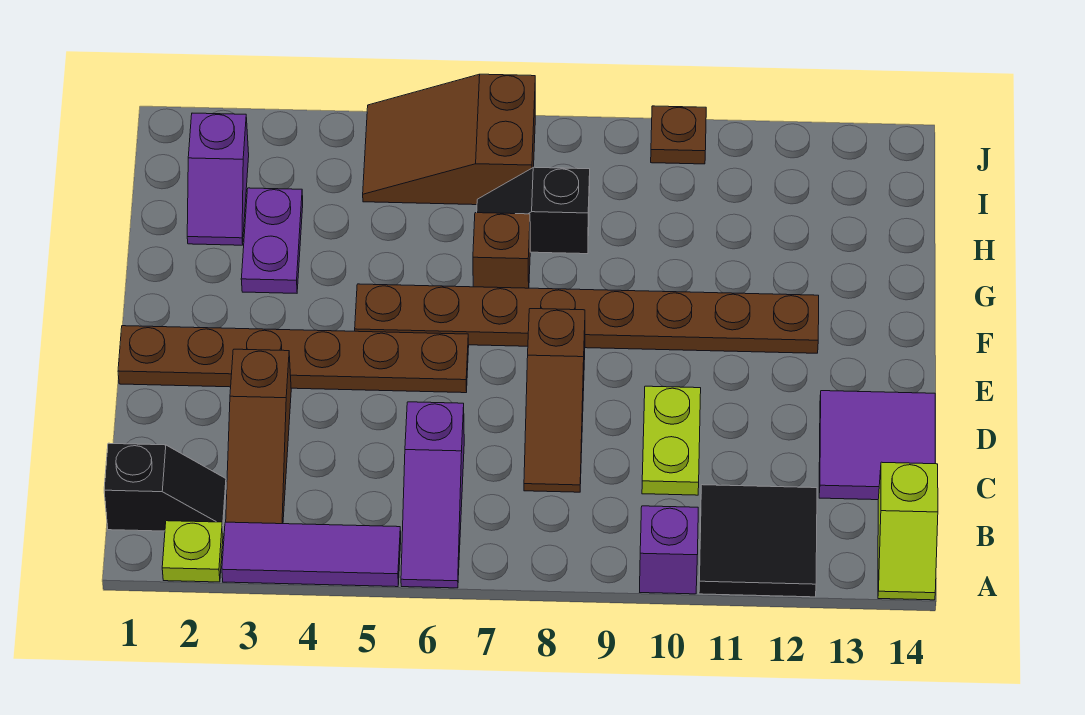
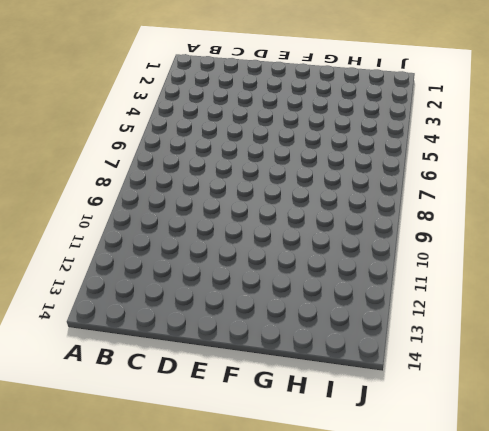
none -> lime plate A2 level 1
none -> purple tile A3:A5 level 1
none -> purple slope A6:C6 level 1 top C

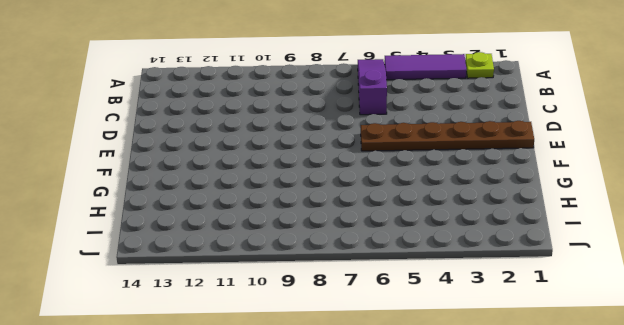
none -> purple brick A10 level 1
none -> black tile A11:B12 level 1
none -> lime slope A14:B14 level 1 top B

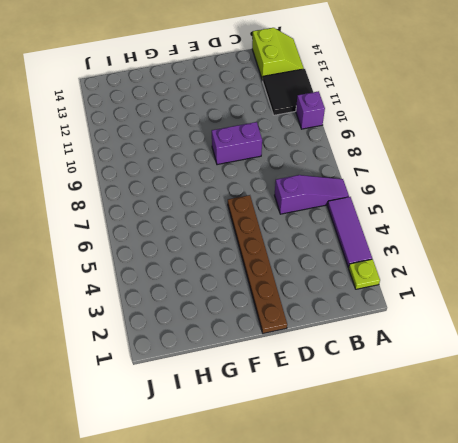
lime slope A13:B14 level 1 top B -> lime slope A14:B14 level 1 top B
purple brick D9:E9 level 1 -> none
none -> black slope B1:B2 level 1 top 1
none -> brown slope B3:D3 level 1 top D
none -> brown slope C8:E8 level 1 top E

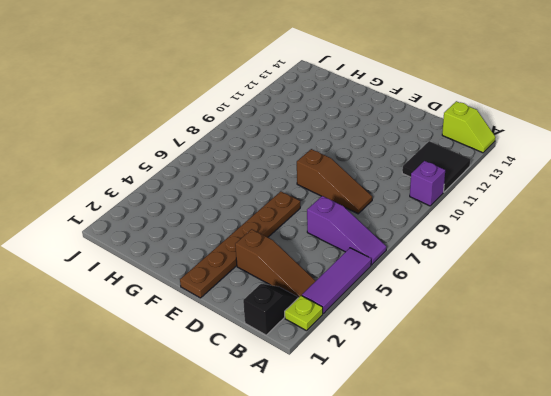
none -> lime plate C10:D10 level 1
none -> purple tile C13:D14 level 1
none -> brown plate F5:F12 level 1

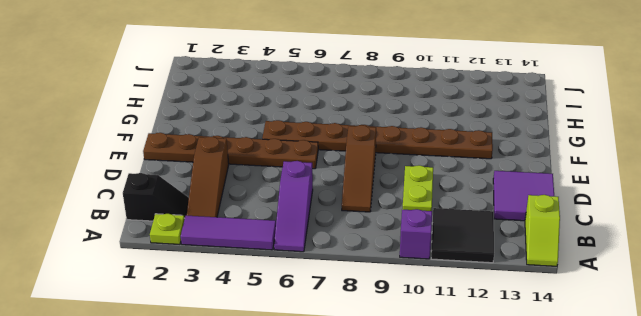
none -> purple plate G3:H3 level 1
none -> brown brick G7 level 1
none -> purple slope H2:I2 level 1 top I

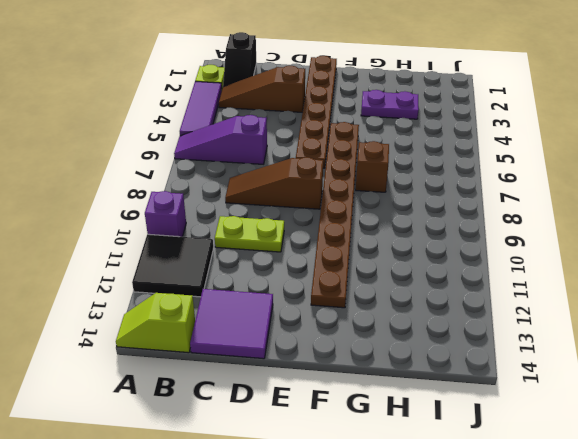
none -> purple slope H2:I2 level 1 top I
none -> black slope H7:H8 level 1 top 8
none -> brown slope I5:J7 level 1 top 7

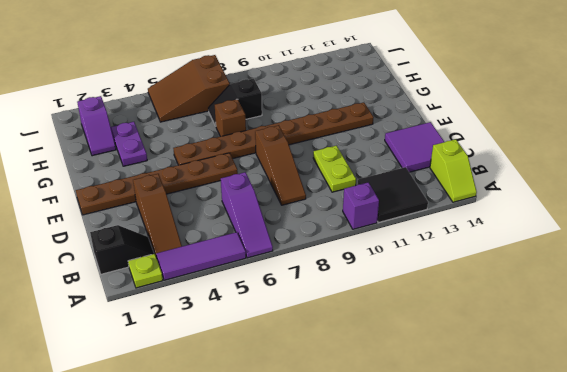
none -> brown plate J10 level 1

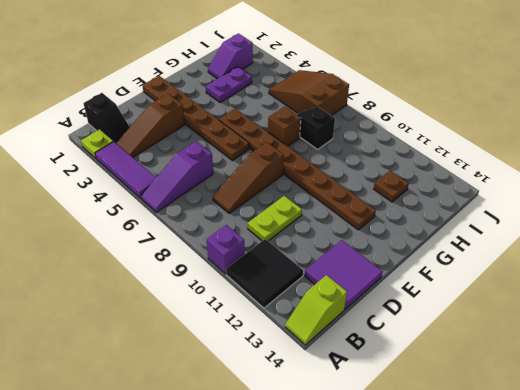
brown plate H12 level 1 -> brown plate J10 level 1

